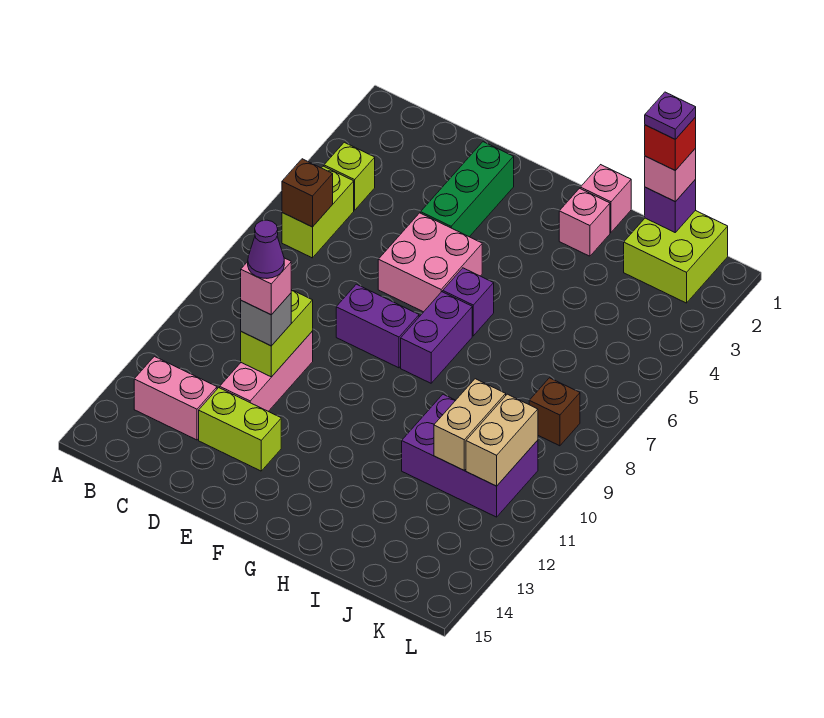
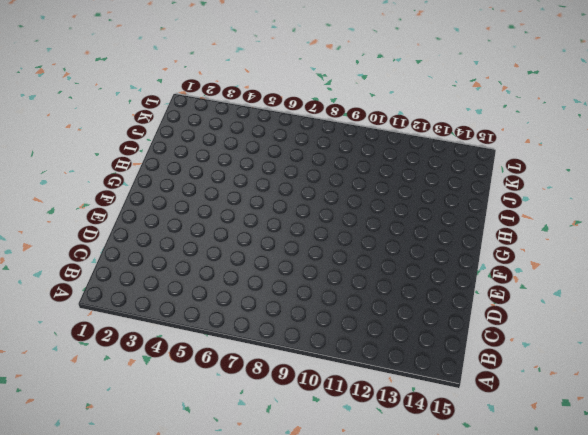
none -> lime brick B4 level 1
none -> lime brick B5:B6 level 1
none -> pink brick B13:C13 level 1

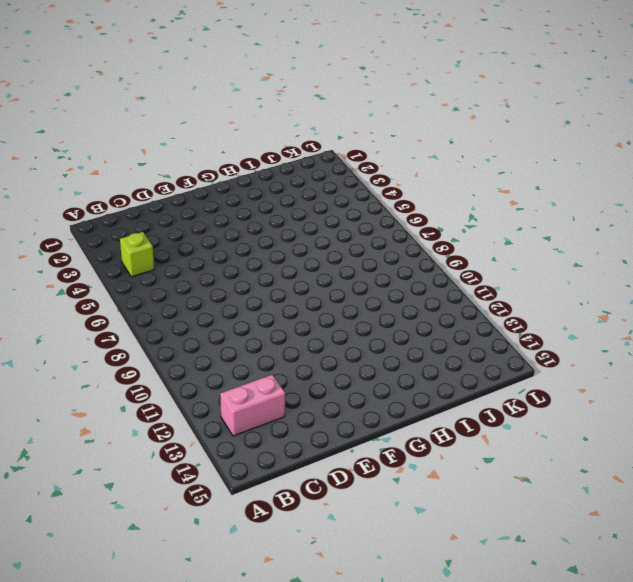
none -> lime brick B5:B6 level 1
none -> pink brick D10:D12 level 1
none -> lime brick D13:E13 level 1

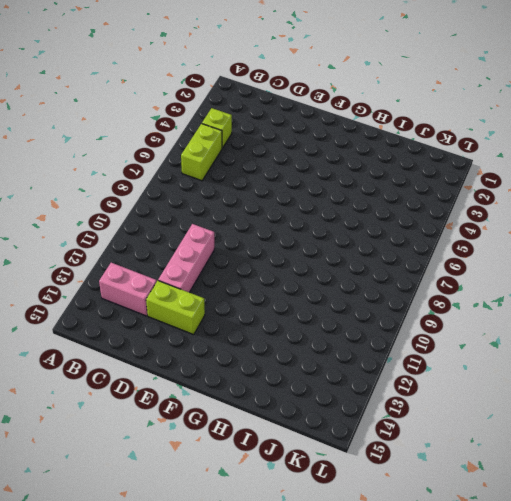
none -> green brick E2:E4 level 1
none -> pink brick E5:F6 level 1
none -> purple brick E8:F8 level 1

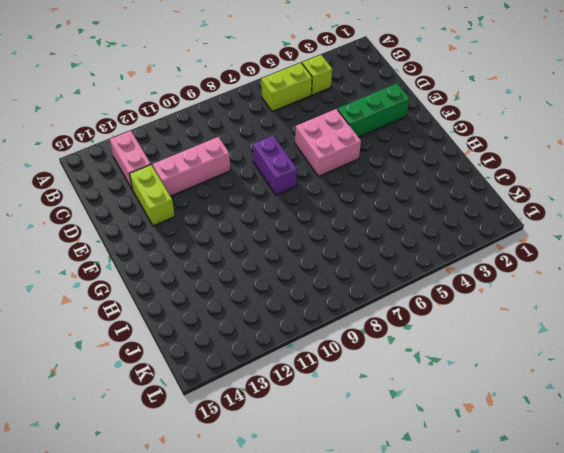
none -> purple brick G6 level 1
none -> purple brick G7:G8 level 1
none -> pink brick H1 level 1

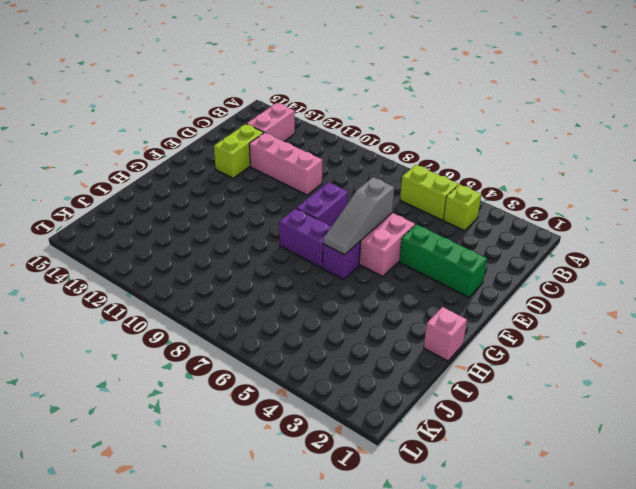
grey slope E6:G6 level 2 top E -> none
none -> pink brick H2 level 1
none -> purple brick I10:K11 level 1
none -> lime brick J1:K2 level 1

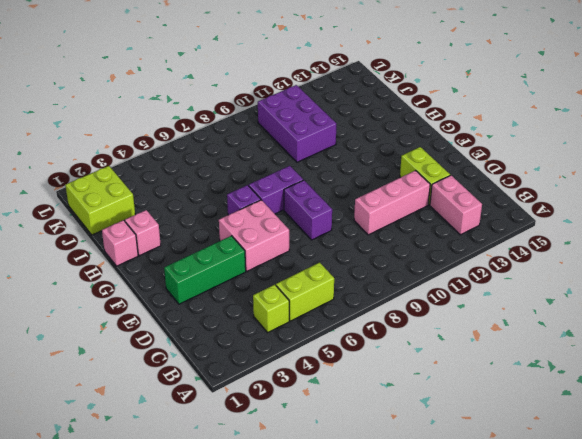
none -> brown brick K8 level 1
none -> brown brick B6 level 2
none -> lime brick D10:D11 level 2

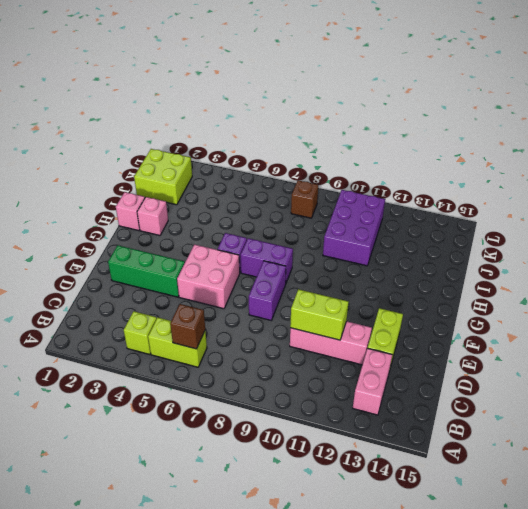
none -> purple brick J1 level 2
none -> tan brick J10:J11 level 2
none -> tan brick K10:K11 level 2

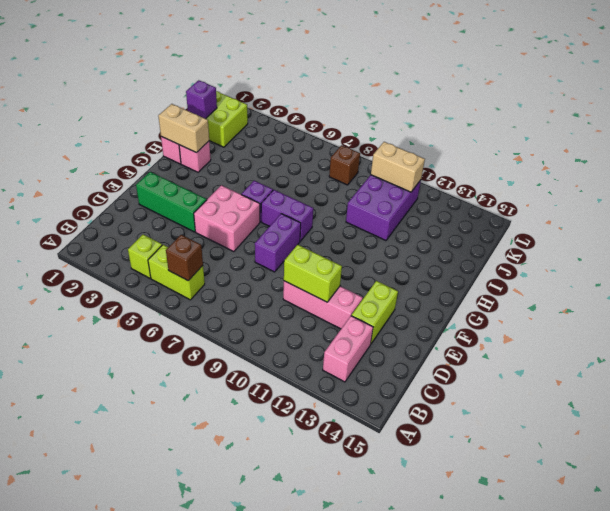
tan brick H1:H2 level 2 -> tan brick J10:J11 level 2
none -> grey brick D11 level 3
none -> pink brick J1 level 3
none -> pink brick D11 level 4

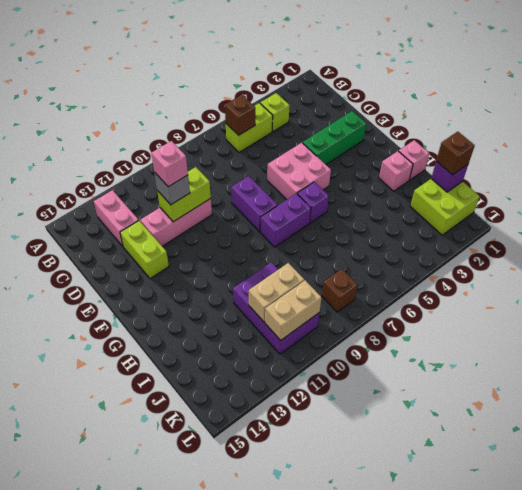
brown brick J1 level 3 -> pink brick J1 level 3
none -> red brick J1 level 4
none -> purple cone D11 level 5
none -> purple plate J1 level 5

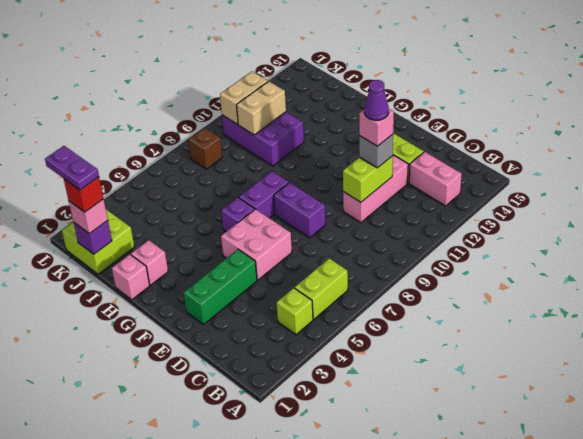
purple plate J1:K1 level 5 -> purple plate J1 level 5
none -> brown brick B6 level 2

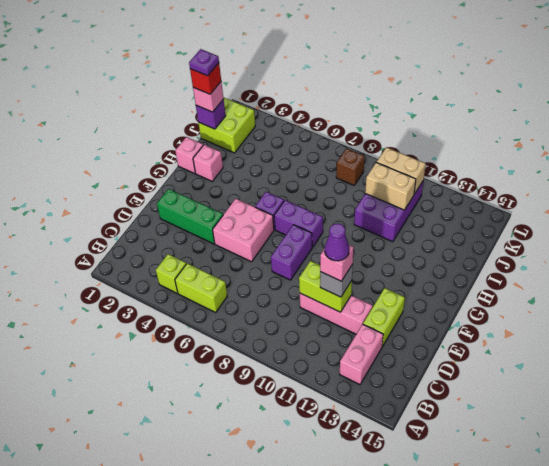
none -> brown brick B6 level 2

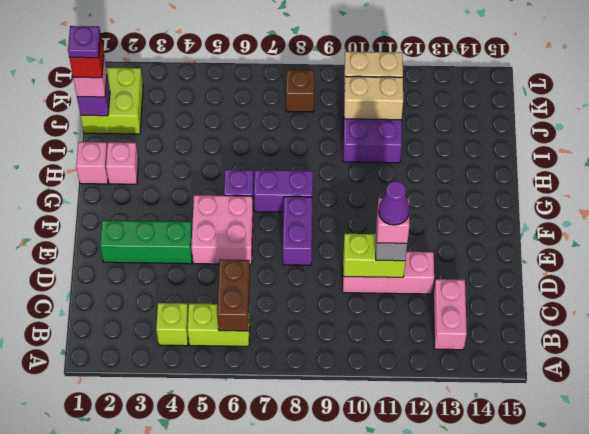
brown brick B6:C6 level 2 -> brown brick B6 level 2
none -> lime brick D13:E13 level 1

